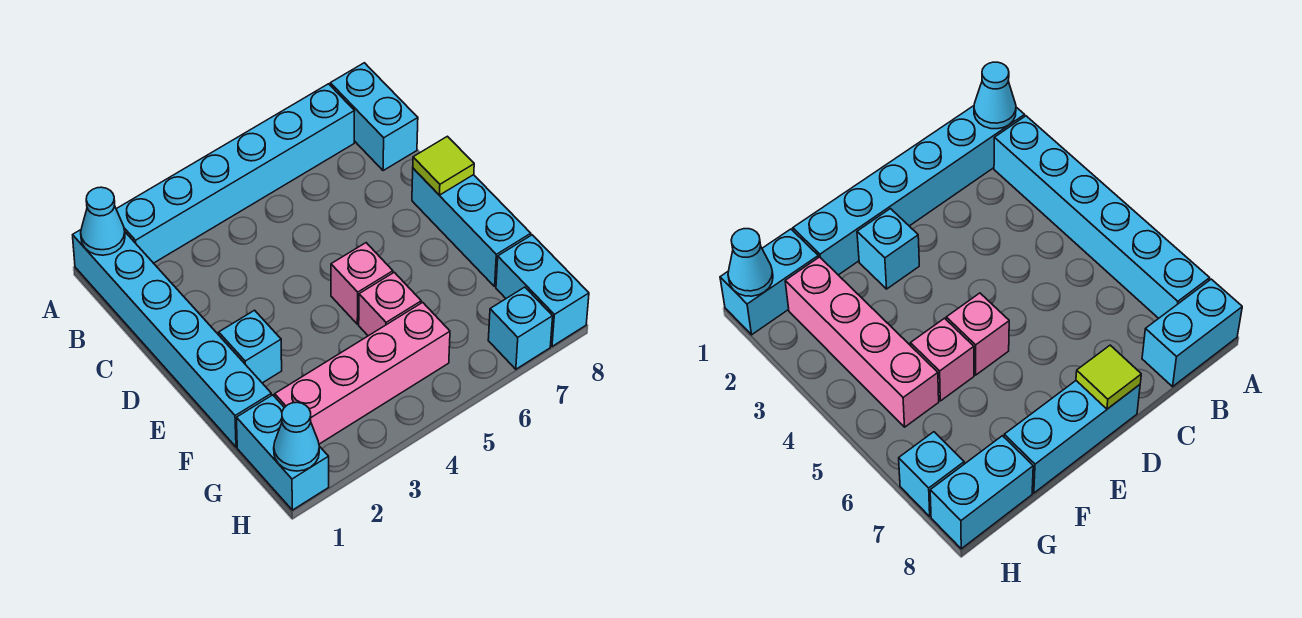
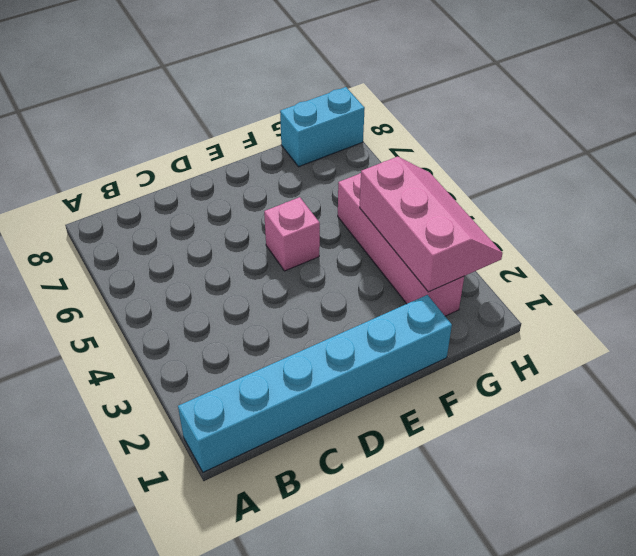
pink slope G2:H4 level 2 top G -> none
none -> cyan brick A2:A7 level 1
none -> cyan brick A8:B8 level 1
none -> cyan brick D8:F8 level 1

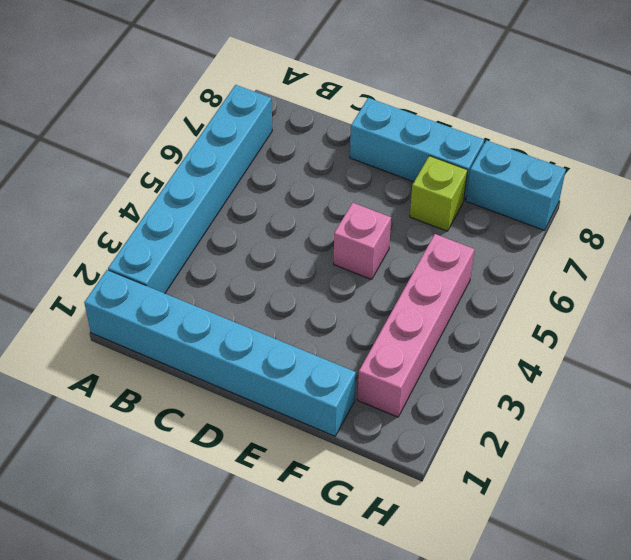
lime brick F7 level 1 -> none
none -> cyan brick A8:B8 level 1
none -> cyan brick E2 level 1
none -> pink brick F5 level 1

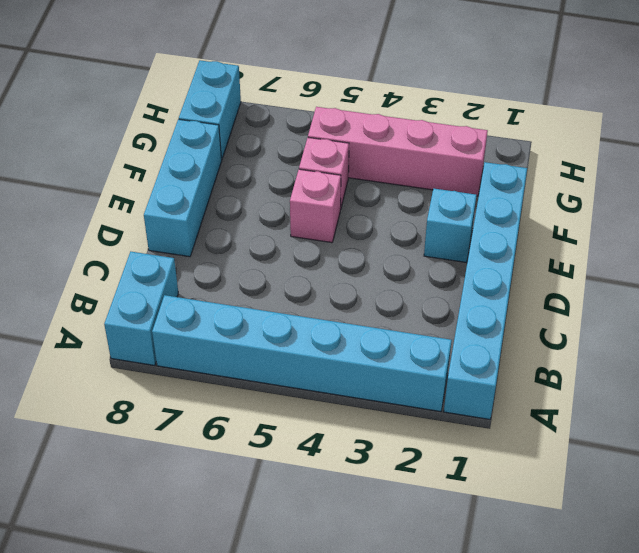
none -> cyan brick G1:H1 level 1
none -> cyan brick H7 level 1
none -> cyan cone A1 level 2

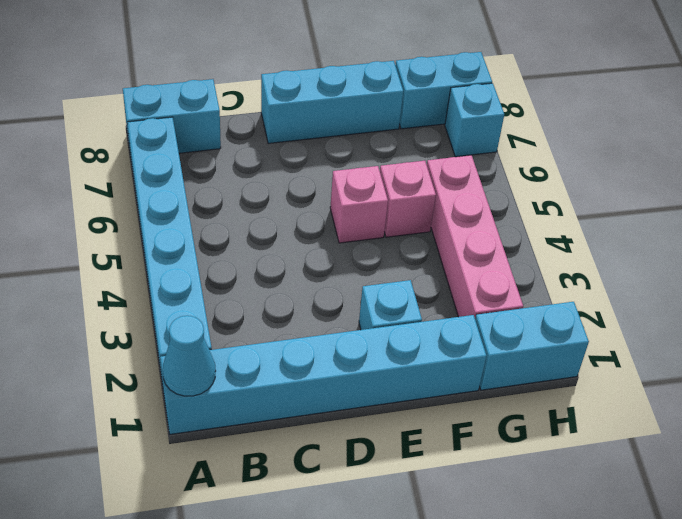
none -> lime tile D8 level 2
none -> cyan cone H1 level 2

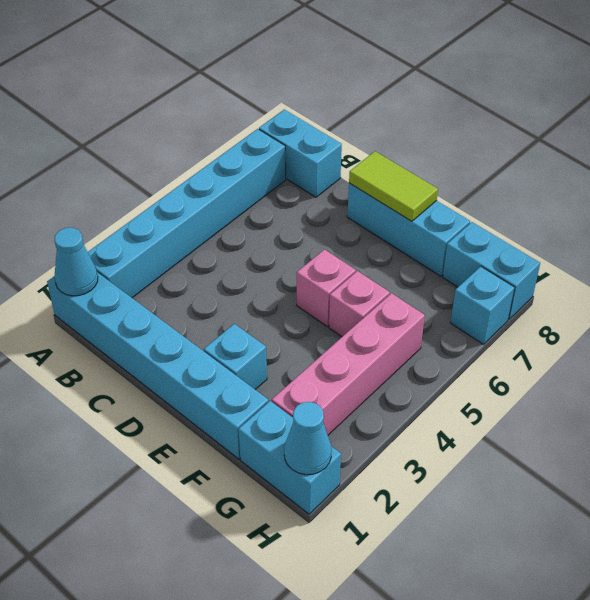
lime tile D8:E8 level 2 -> lime tile D8 level 2

